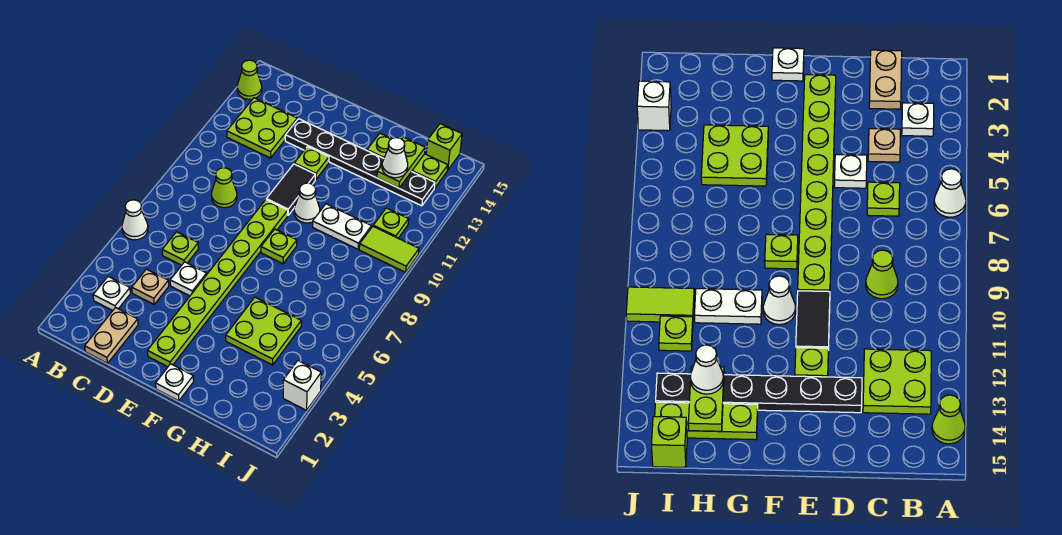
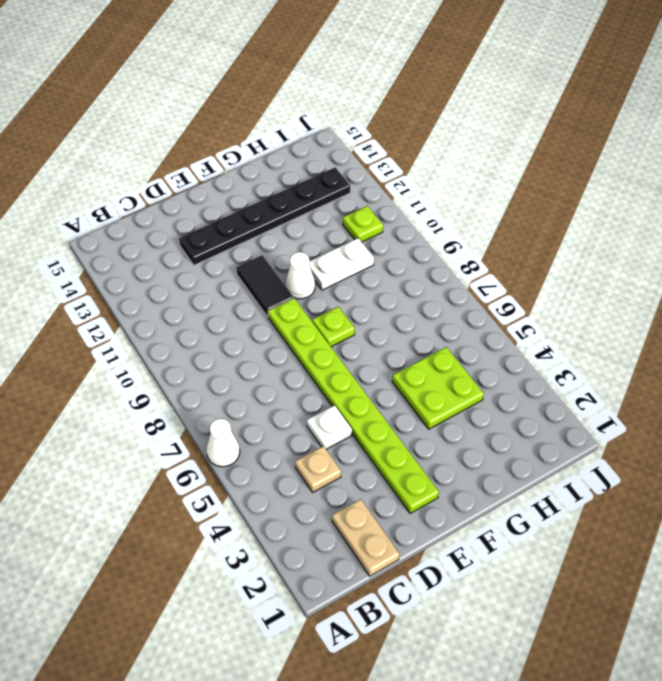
none -> lime cone A14 level 1
none -> white plate B3 level 1
none -> lime plate B12:C13 level 1

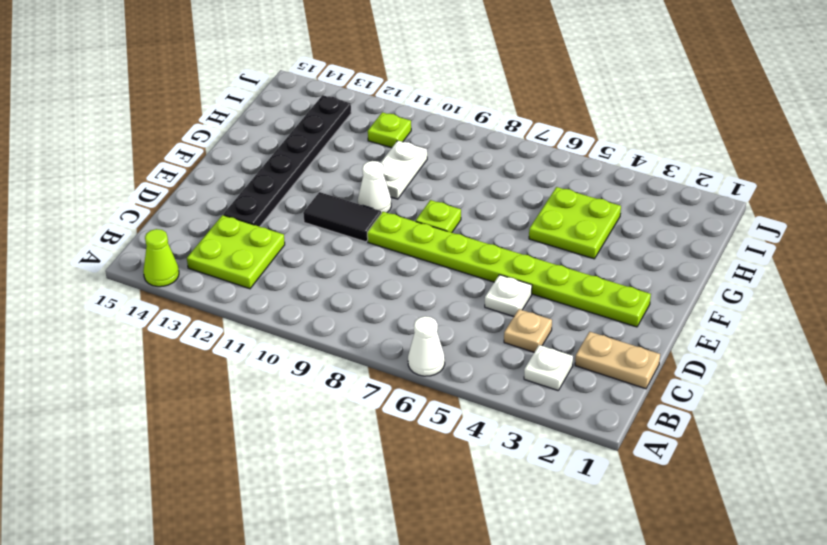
none -> lime plate C6 level 1
none -> lime cone C9 level 1
none -> lime plate E12 level 1

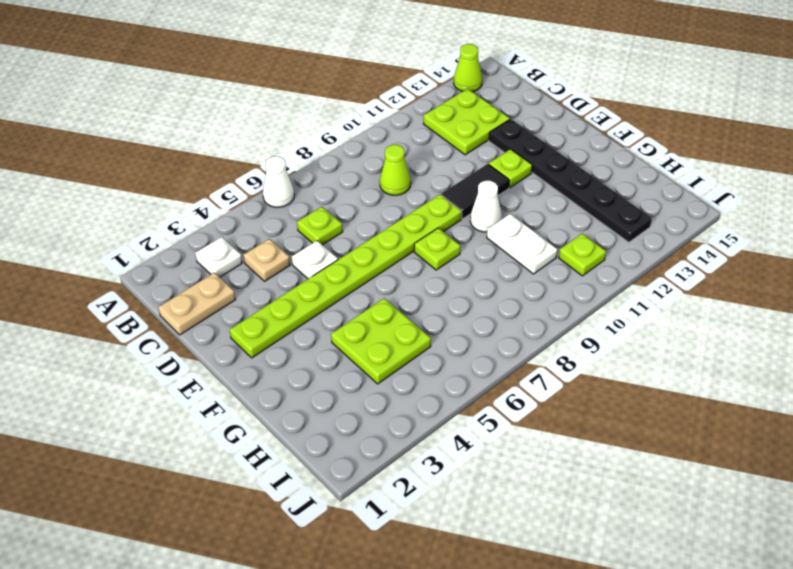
none -> white plate F1 level 1
none -> lime plate G14:I14 level 1
none -> lime tile I10:J10 level 1

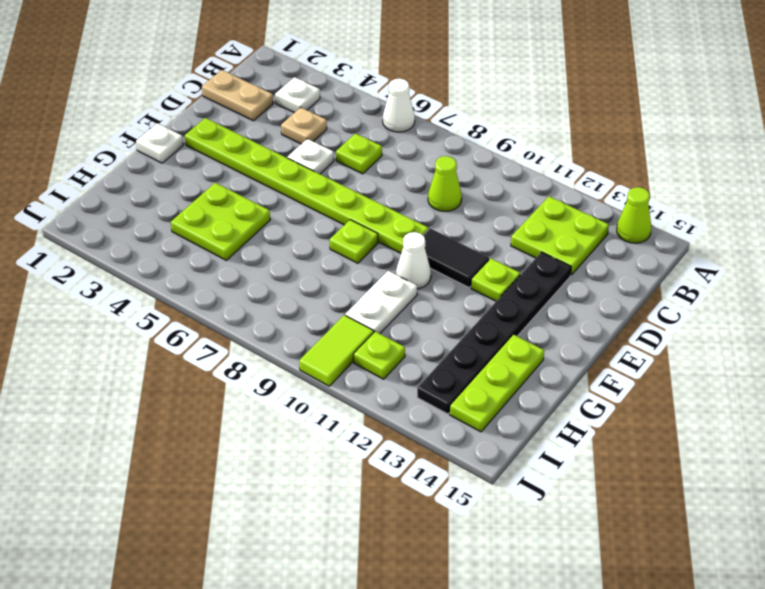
none -> lime brick I15 level 1
none -> white brick J3 level 1
none -> lime plate H13:H14 level 2

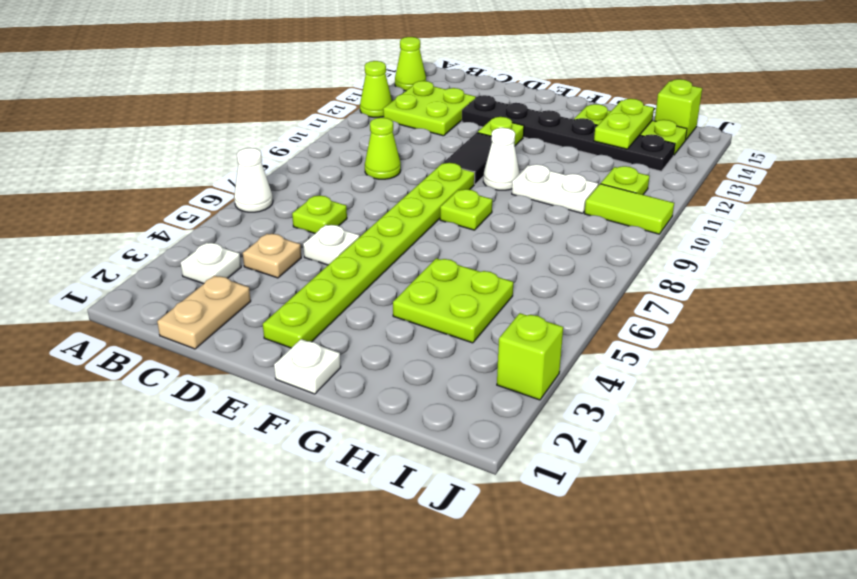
lime cone A12 level 1 -> none
lime brick J3 level 1 -> white brick J3 level 1
none -> white cone H13 level 3

